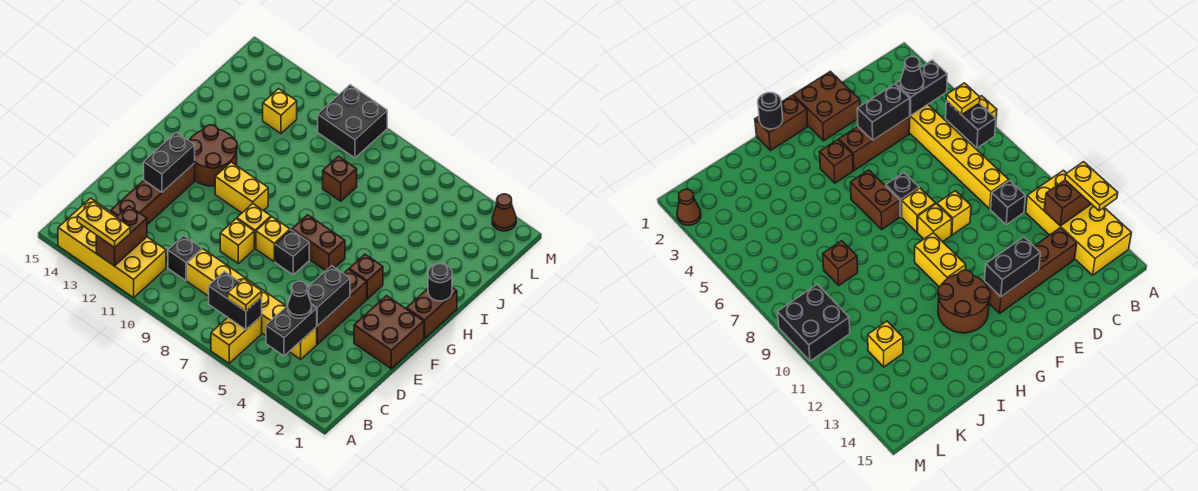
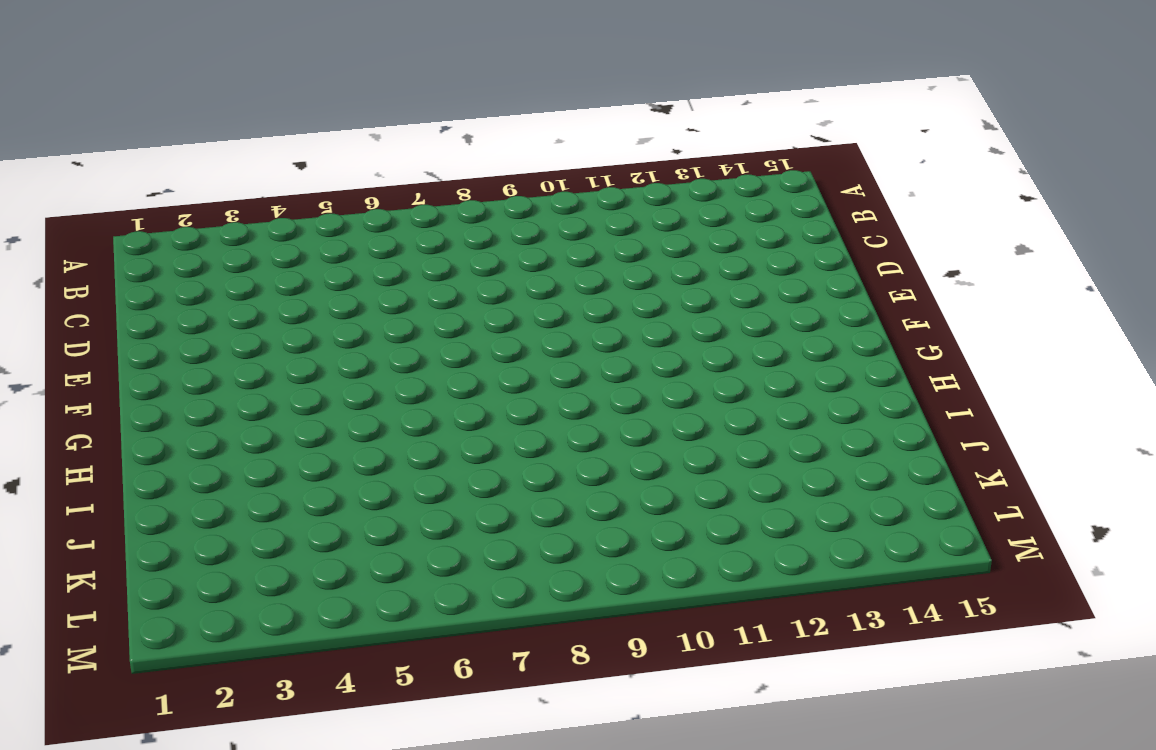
none -> yellow brick A6:B6 level 1
none -> yellow brick A11:B14 level 1
none -> yellow brick C4:C9 level 1

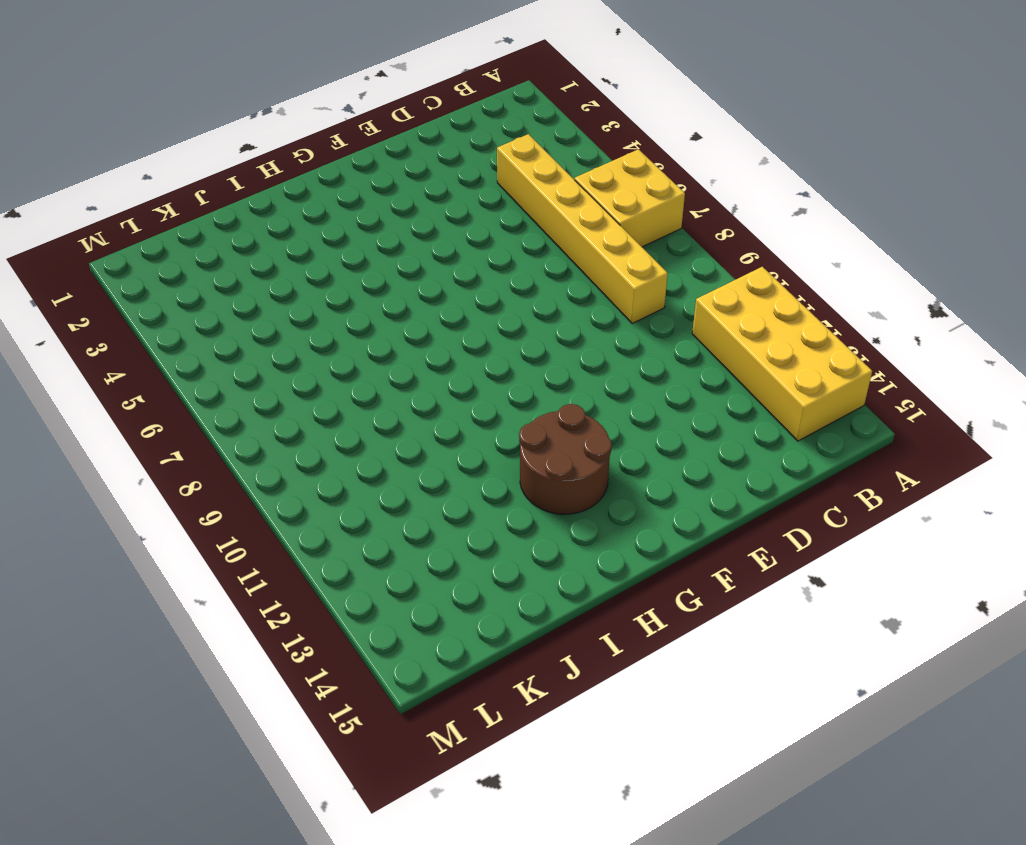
yellow brick A6:B7 level 1 -> yellow brick A6:B6 level 1
none -> black brick C10 level 1
none -> brown brick C13:F13 level 1
none -> brown brick D4:F4 level 1

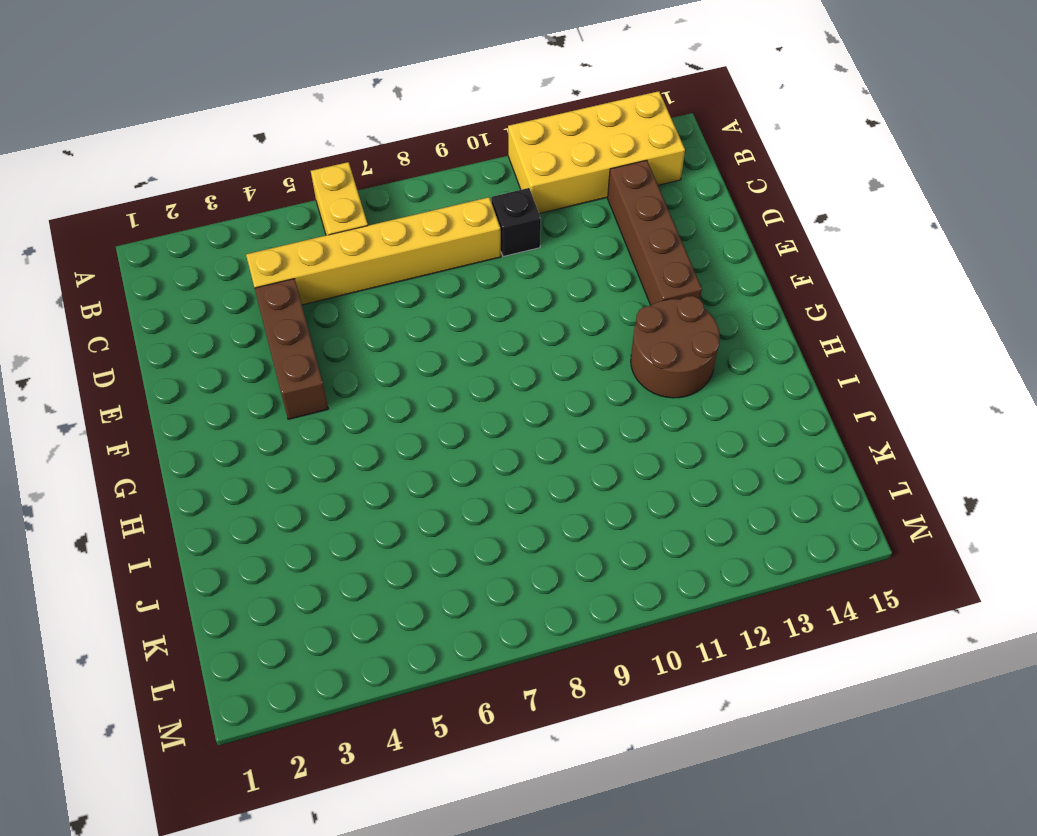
none -> brown brick E1:F2 level 1
none -> yellow brick E9 level 1
none -> black brick F7 level 1

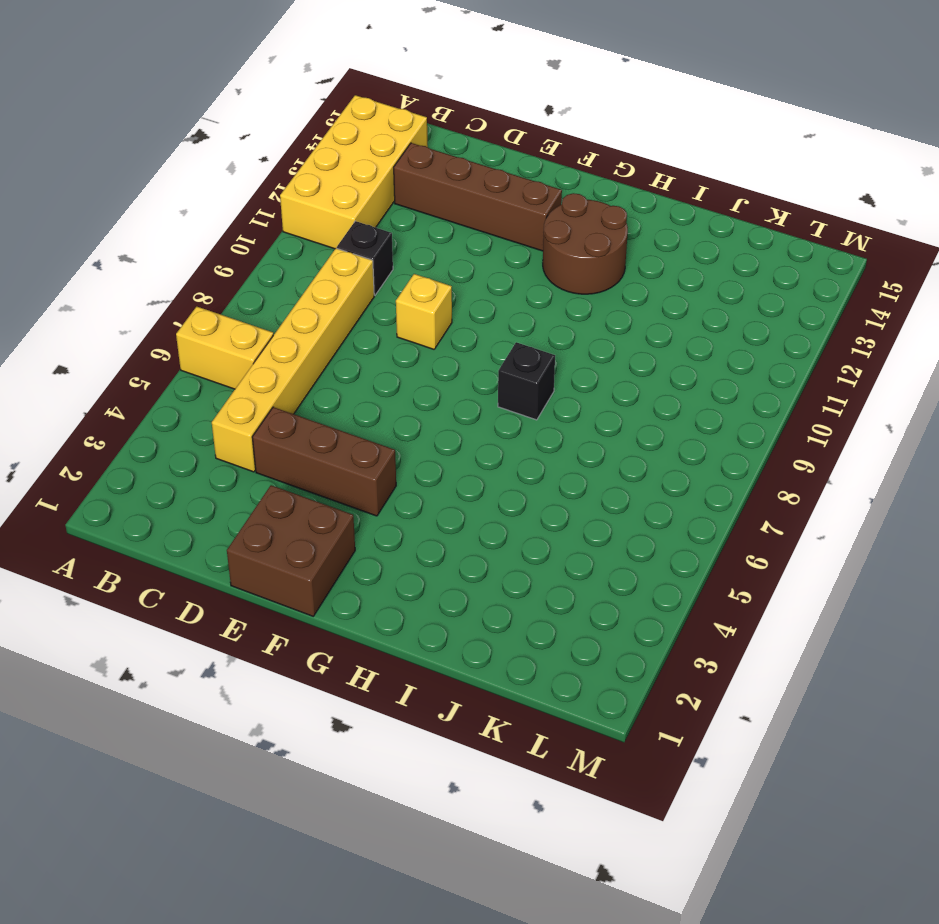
black brick H8 level 1 -> black brick F7 level 1
none -> yellow brick F8 level 1
none -> yellow brick F9 level 1
none -> brown brick G1:H1 level 1

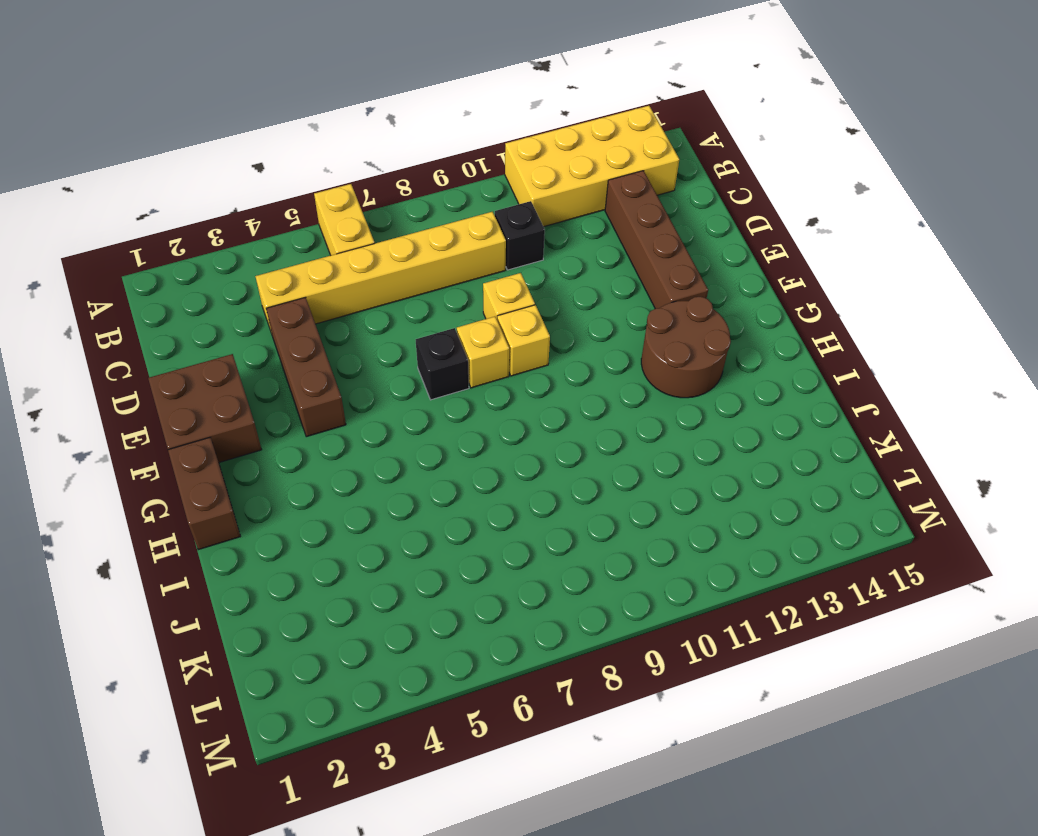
none -> brown brick G4 level 1
none -> brown brick G6:G7 level 1
none -> yellow brick G10:G11 level 1

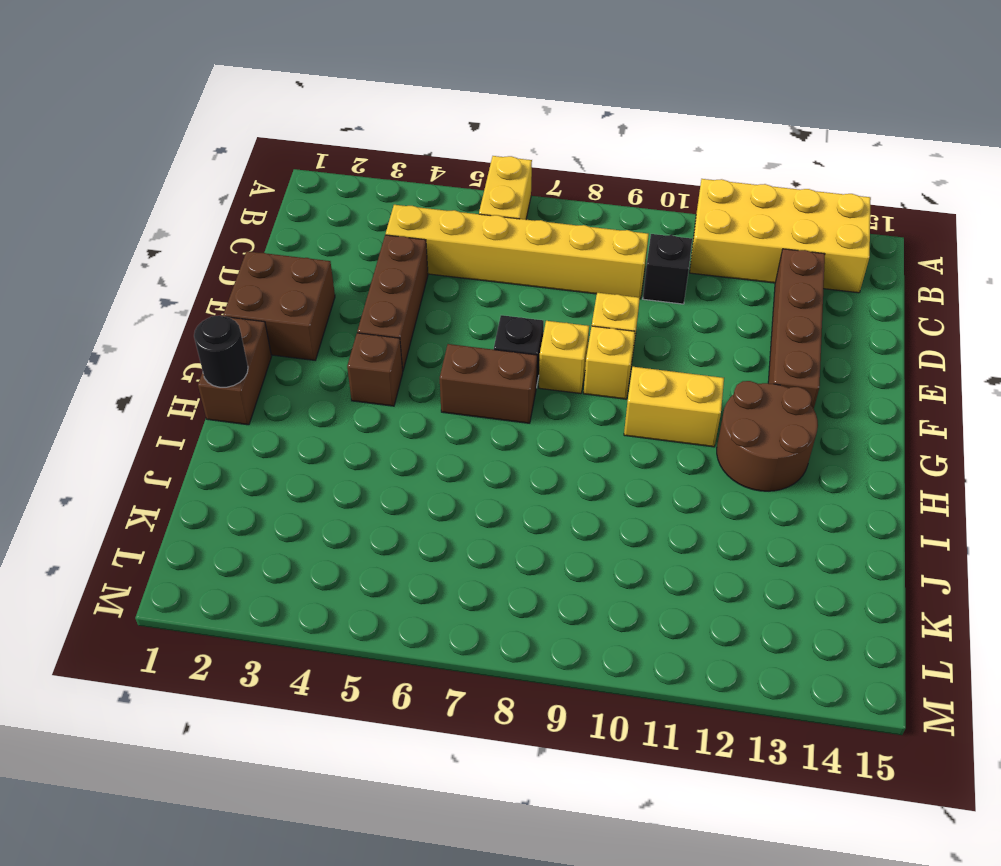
none -> brown brick J8 level 1
none -> yellow brick K12 level 1
none -> black brick L9:M10 level 1

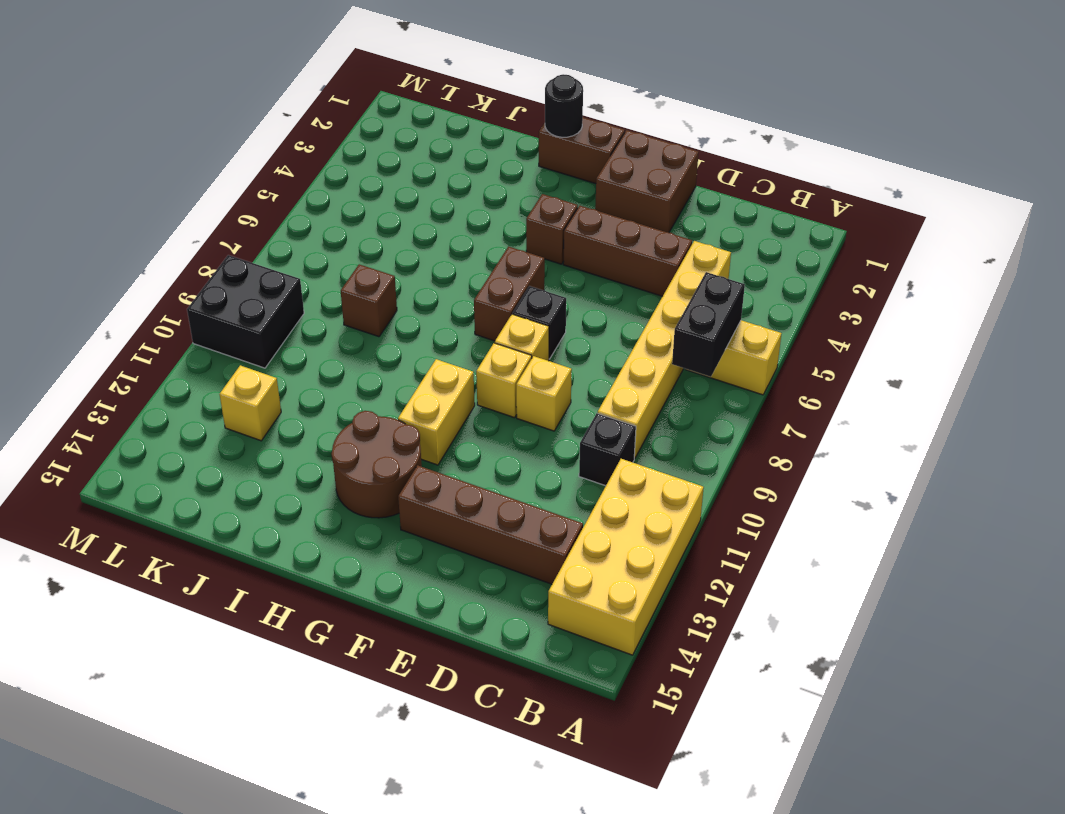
none -> brown cone M2 level 1
none -> brown brick A12:B12 level 2
none -> black brick B4:C4 level 2

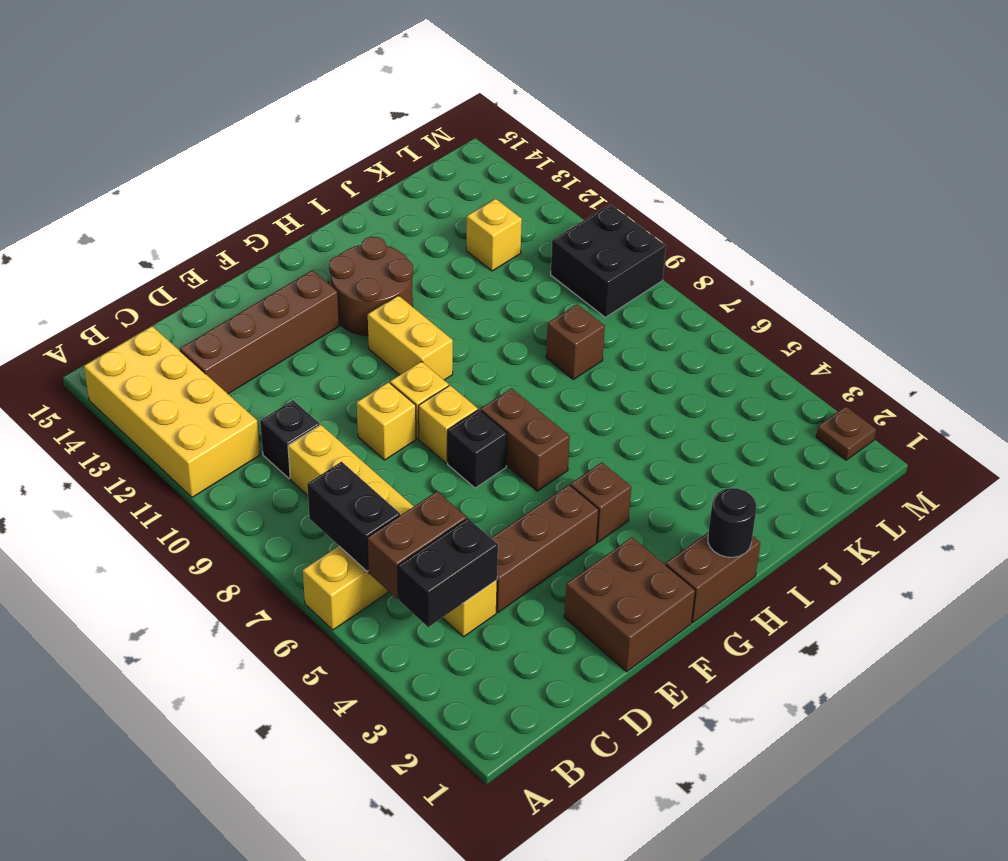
brown brick B5:C5 level 2 -> brown brick A12:B12 level 2
brown plate M2 level 1 -> brown cone M2 level 1
none -> black brick D4:E4 level 2
none -> black brick E13:F13 level 2
none -> yellow plate A12:A13 level 3

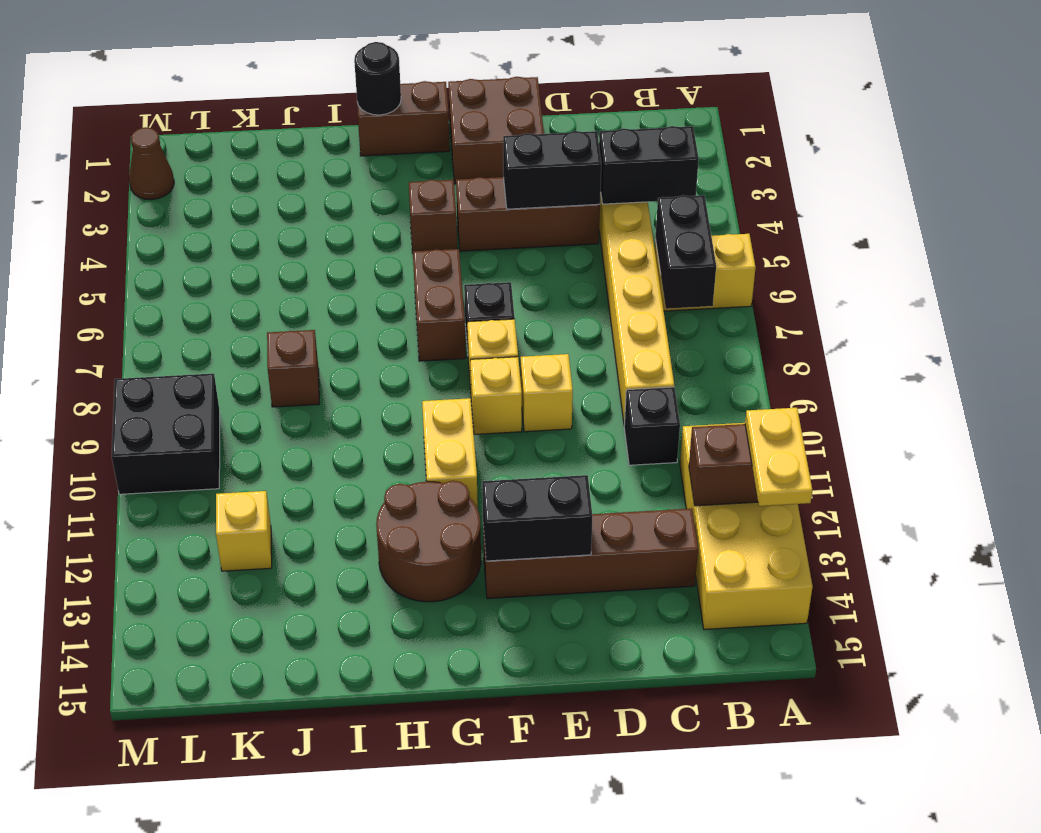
none -> yellow plate B6 level 3
none -> black cone C4 level 3

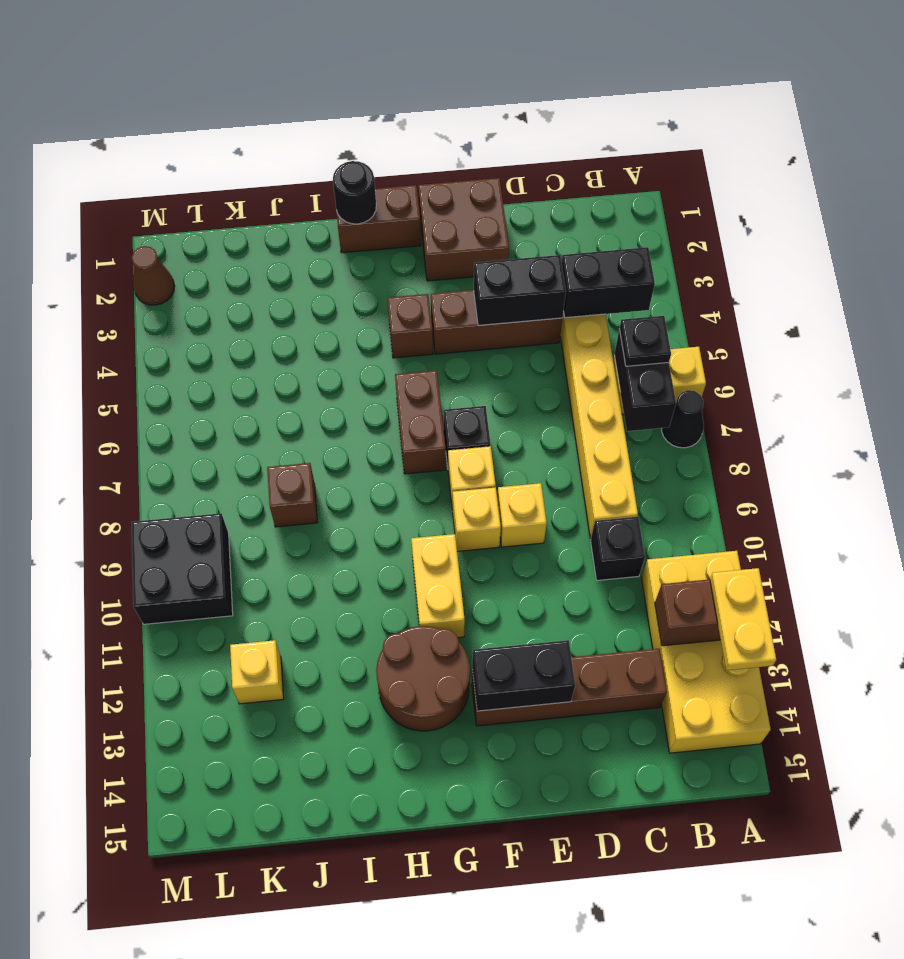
black cone A7 level 1 -> black cone C4 level 3
black plate B6 level 3 -> yellow plate B6 level 3

